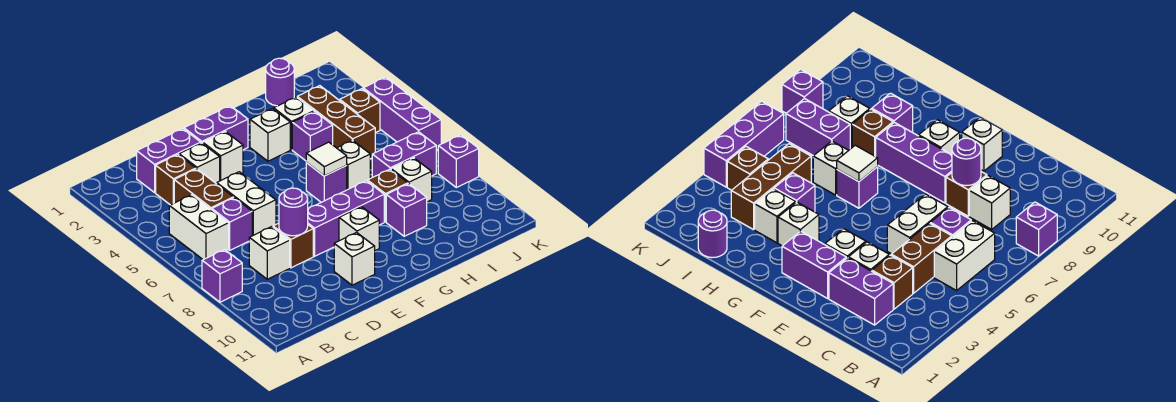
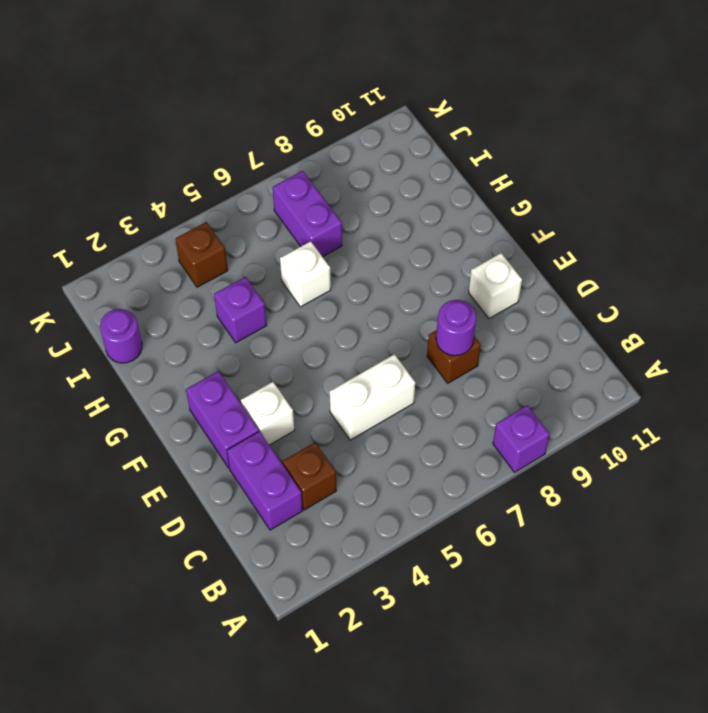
none -> white brick B5:B6 level 1
none -> brown brick C4:C5 level 1
none -> purple brick C6 level 1
none -> white brick C8 level 1

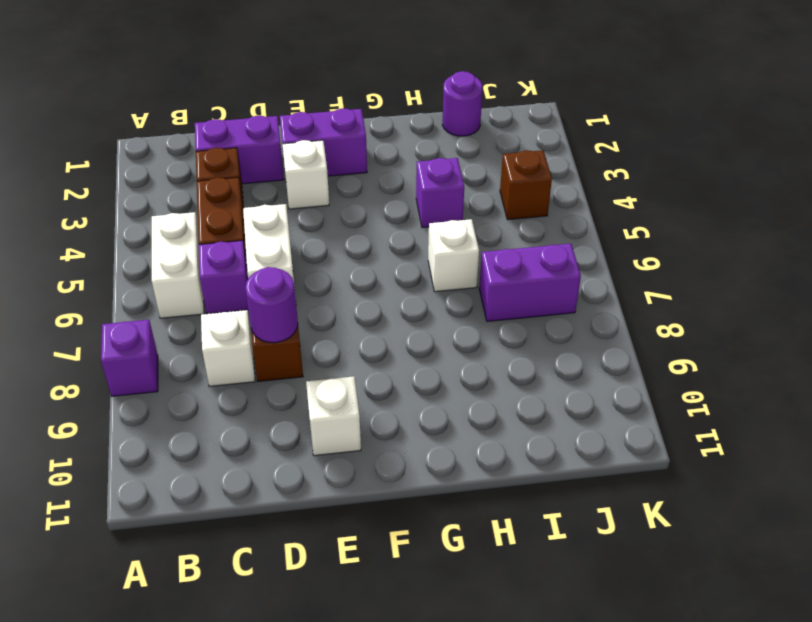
none -> white brick D3 level 1
none -> purple brick E8:G8 level 1
none -> white brick F9 level 1
none -> white brick G3 level 1

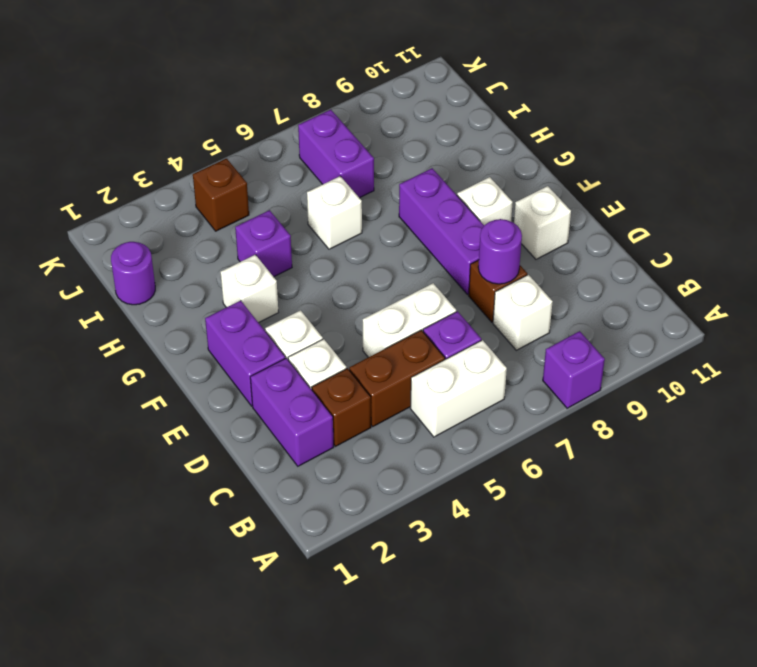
none -> purple brick G6 level 1
none -> white brick H3 level 1
none -> brown brick H8 level 1
none -> purple brick H9 level 1

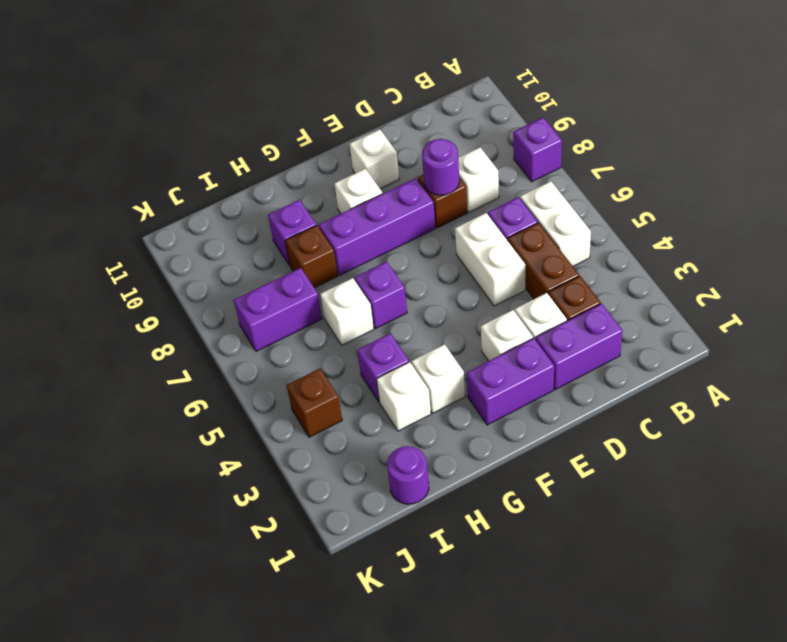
none -> brown brick I3:I5 level 1
none -> white brick I8 level 1
none -> purple brick K4:K6 level 1
none -> purple brick K8 level 1

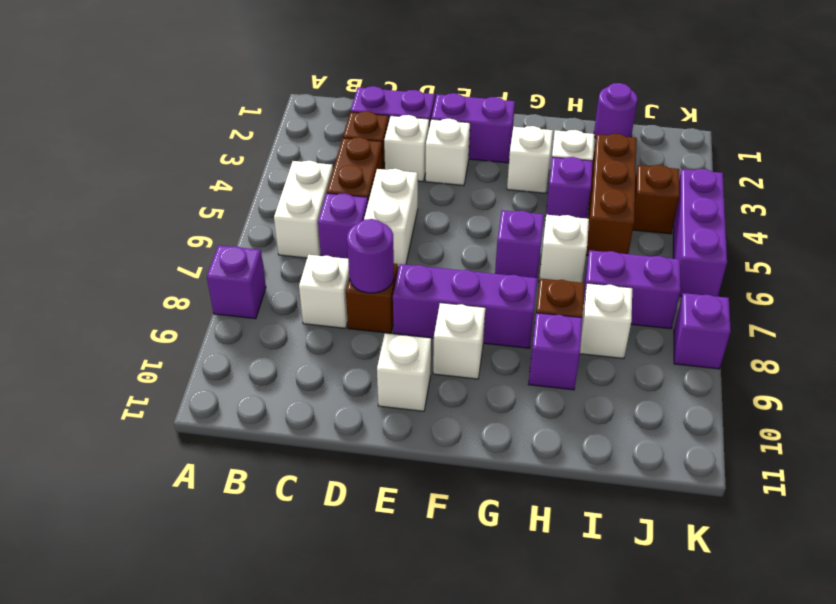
none -> white tile G6 level 2

